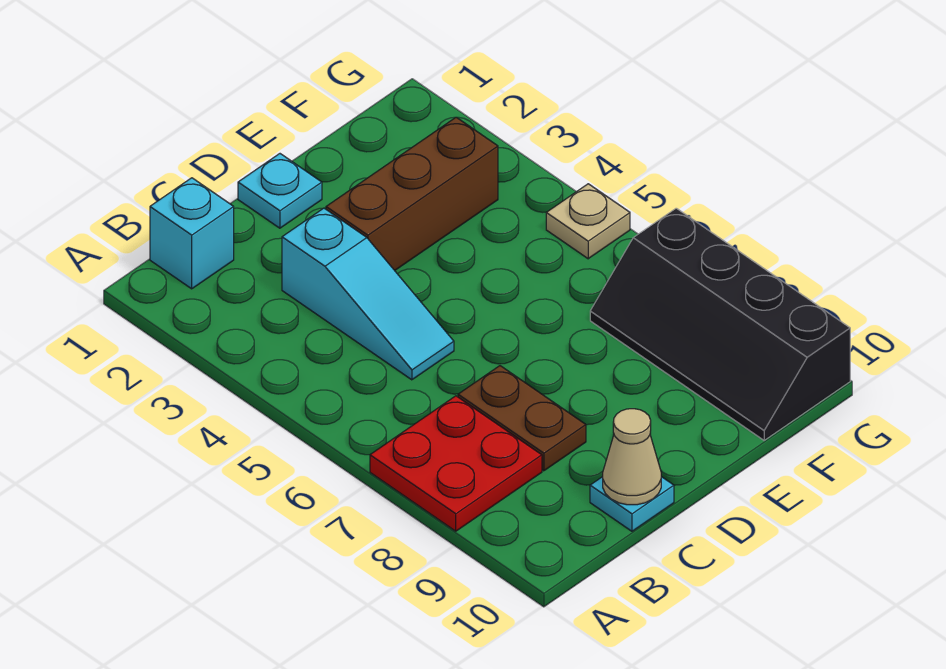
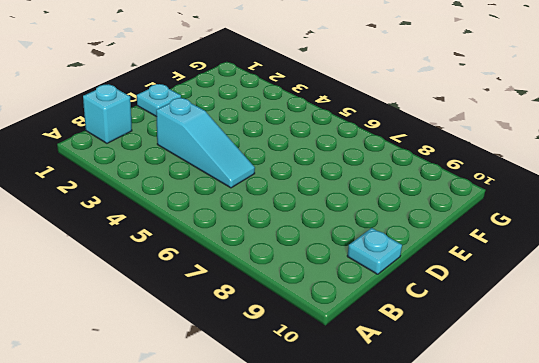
none -> red plate A7:B8 level 1
none -> brown plate C7:C8 level 1

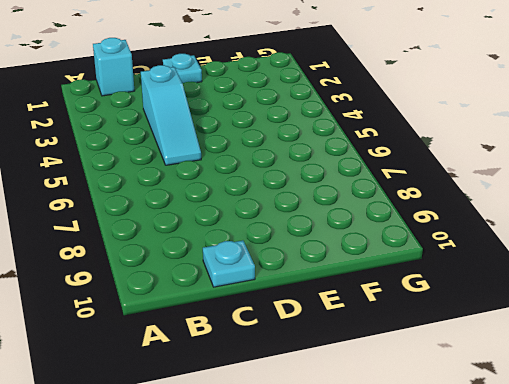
none -> red plate A7:B8 level 1
none -> brown plate C7:C8 level 1

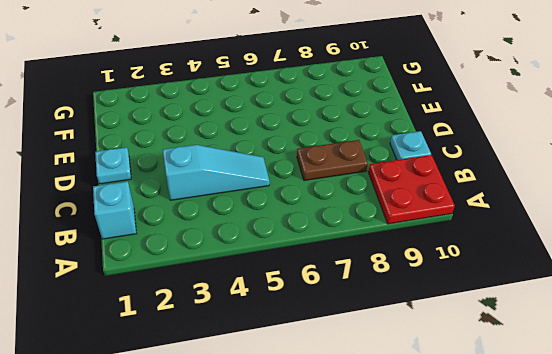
red plate A9:B10 level 1 -> red plate A7:B8 level 1
none -> brown brick D3:F3 level 1
none -> black slope F7:G10 level 1 top G

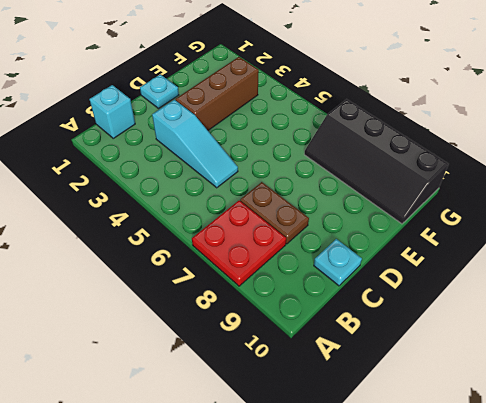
none -> tan plate G5 level 1
none -> tan cone C10 level 2

